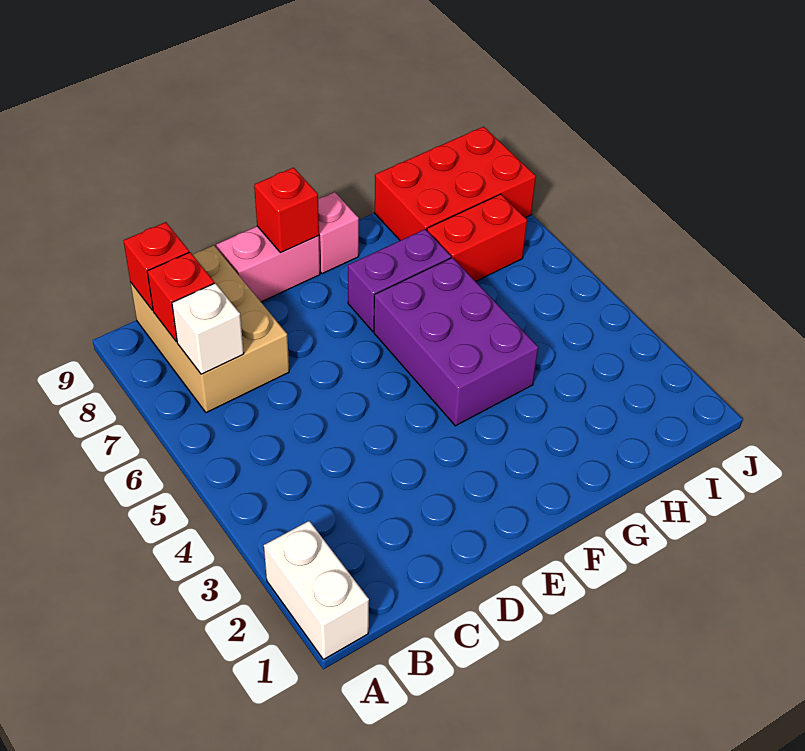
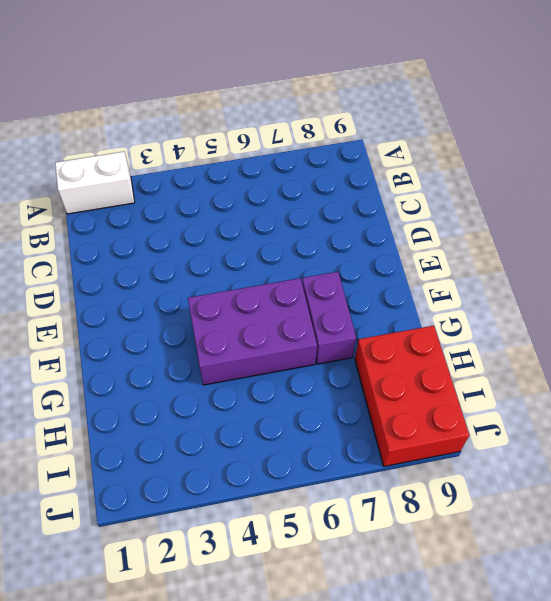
none -> tan brick B7:C9 level 1
none -> pink brick D9:E9 level 1
none -> pink brick F9 level 1

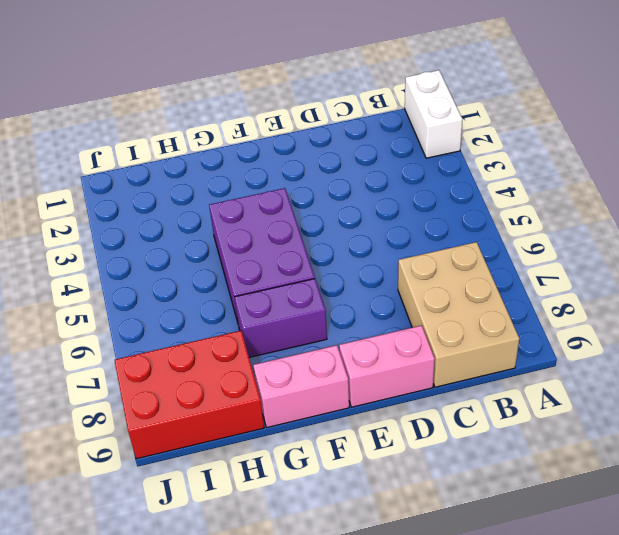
pink brick F9:G9 level 1 -> pink brick F9 level 1
none -> red brick H7:I7 level 1
none -> white brick B7 level 2
none -> red brick B8 level 2

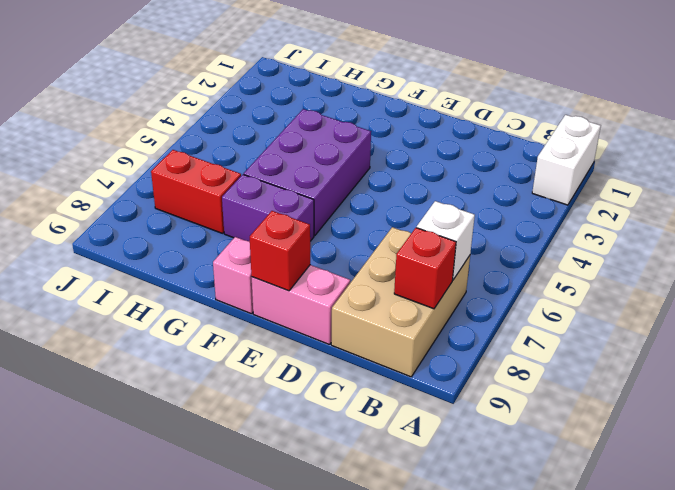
none -> red brick H8:J9 level 1
none -> red brick B9 level 2

